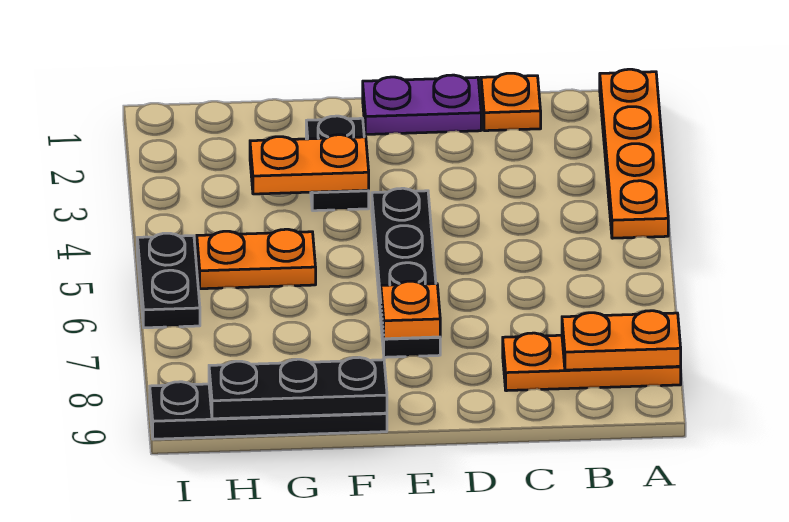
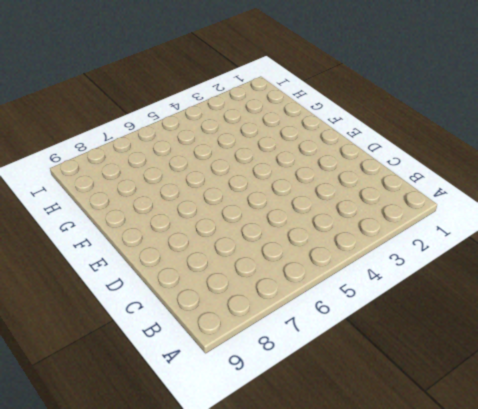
none -> orange plate A1:A4 level 1
none -> orange plate A8:C8 level 1
none -> orange plate C1 level 1

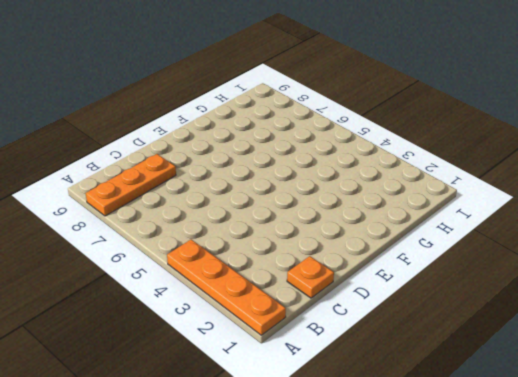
none -> purple plate D1:E1 level 1
none -> black plate E4:E7 level 1
none -> black plate F2:F3 level 1

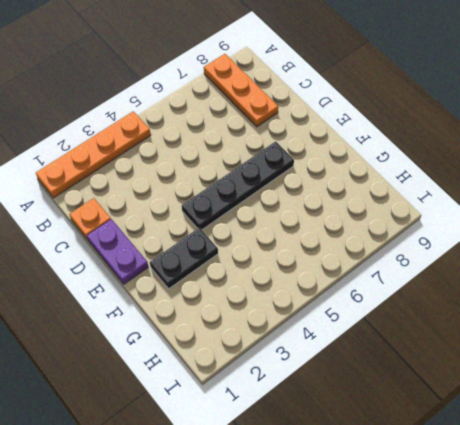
none -> black plate F9:I9 level 1
none -> orange plate G5:H5 level 1
none -> black plate I5:I6 level 1

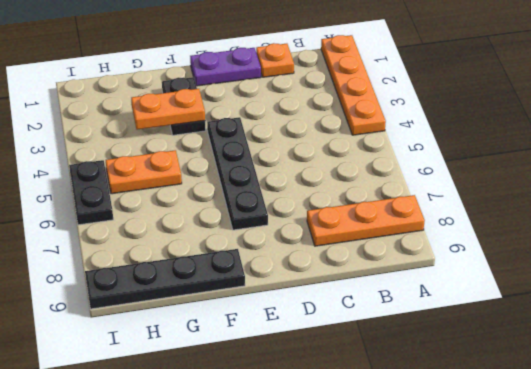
none -> orange plate A8:B8 level 2
none -> orange plate E7 level 2
none -> black plate F9:H9 level 2

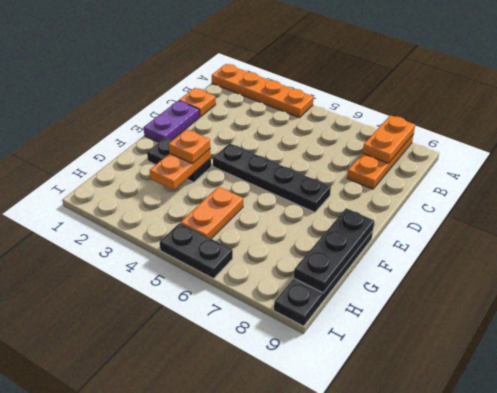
orange plate F3 level 3 -> orange plate E7 level 2

